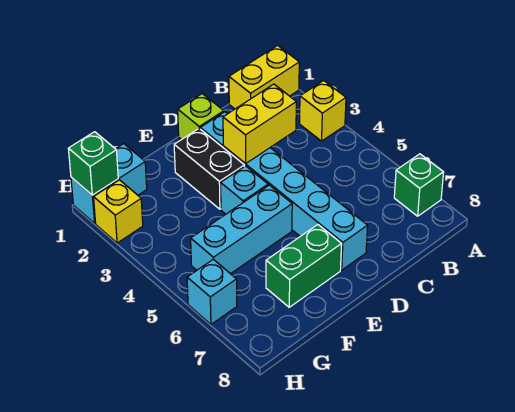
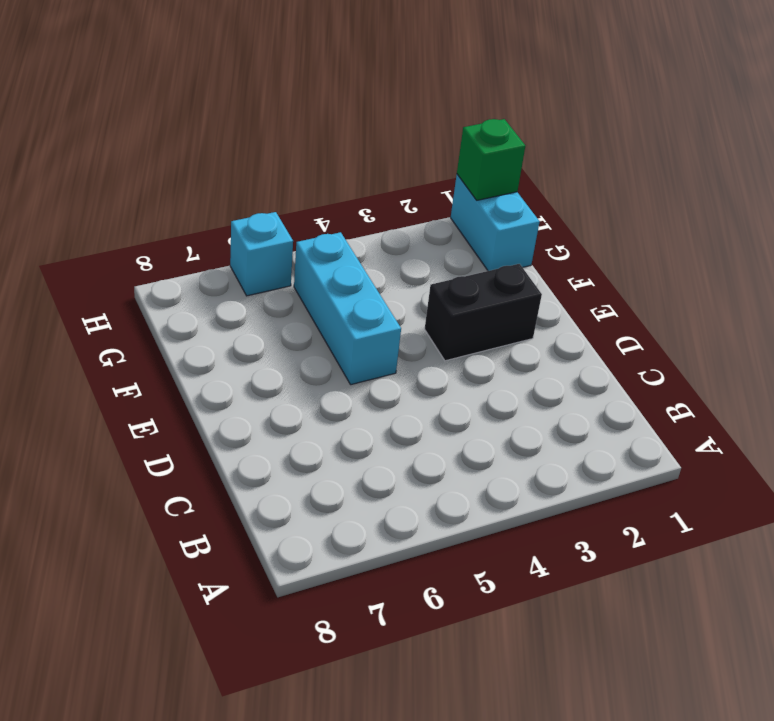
none -> yellow brick A1:B1 level 1
none -> yellow brick A3 level 1
none -> green brick A7 level 1

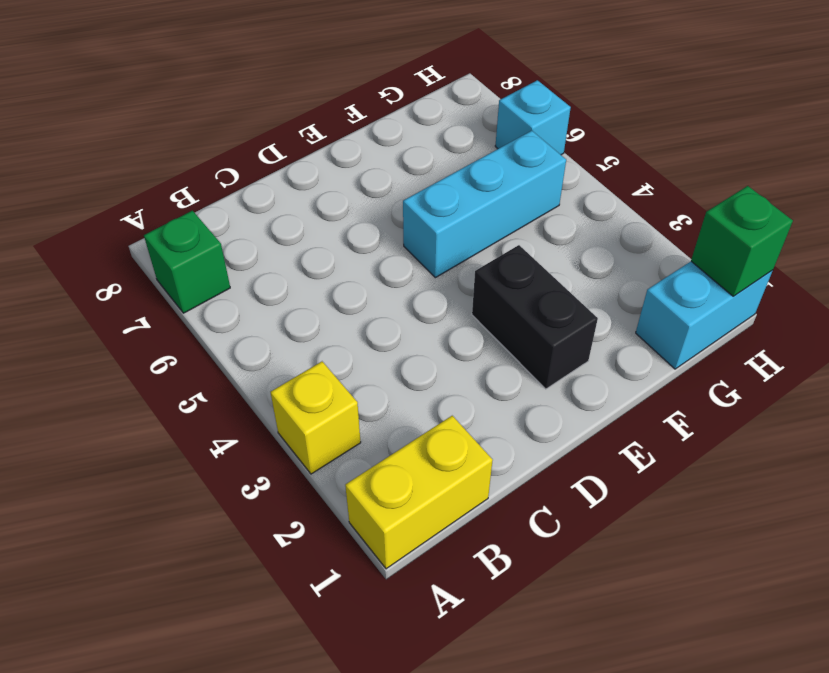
none -> lime brick D1 level 1
none -> cyan brick D2:D7 level 1
none -> cyan brick E4 level 1

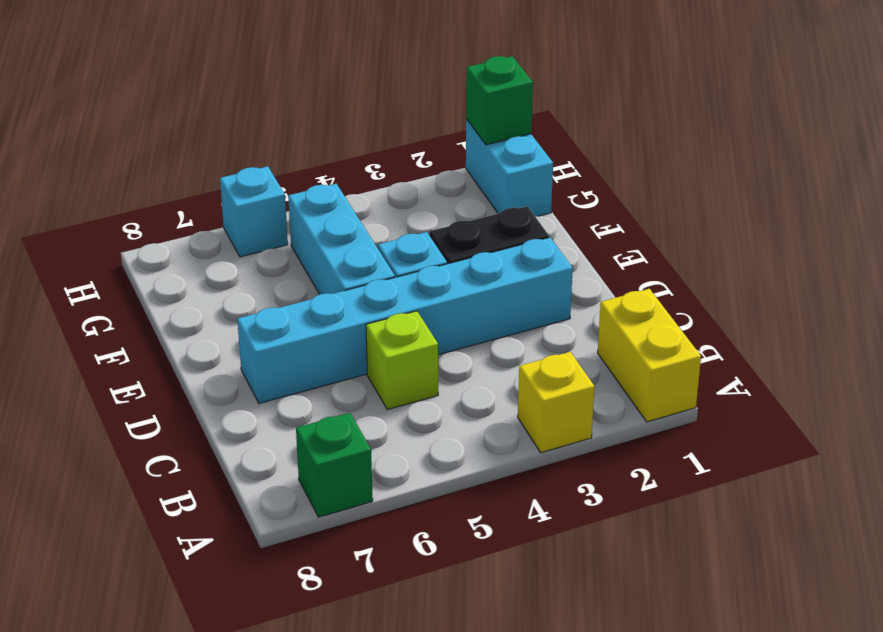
lime brick C5 level 1 -> lime brick D1 level 1
none -> green brick E7:F7 level 1
none -> yellow brick H2 level 1
none -> yellow brick C3:D3 level 2

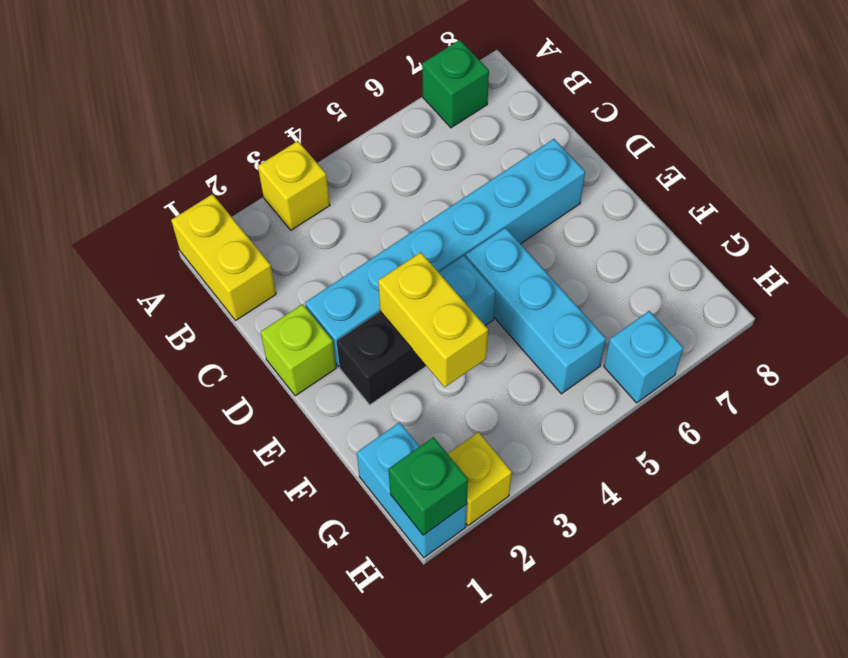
yellow brick E3:F3 level 2 -> yellow brick C3:D3 level 2
none -> green brick E7:F7 level 1

